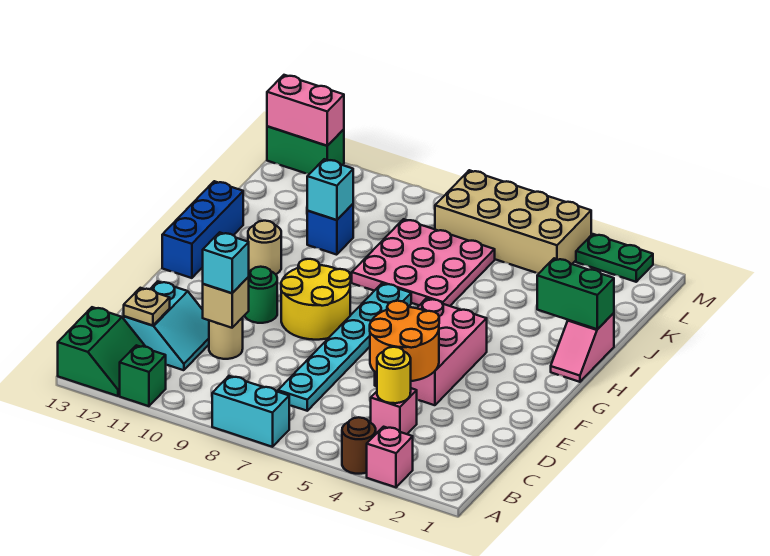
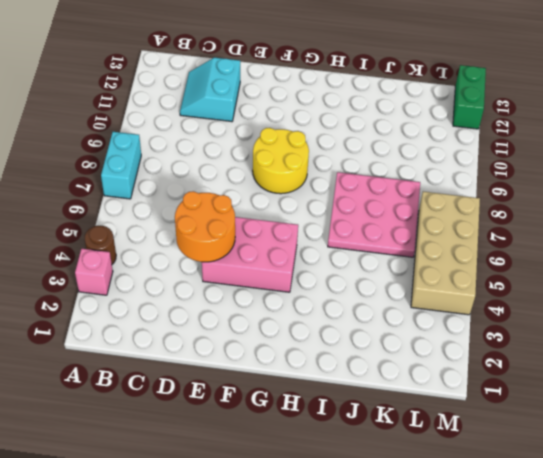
cyan slope C11:D12 level 1 top D -> cyan slope C11:D12 level 1 top 12
none -> green brick A11 level 1
none -> green slope A12:B13 level 1 top 13
none -> pink brick C4 level 1

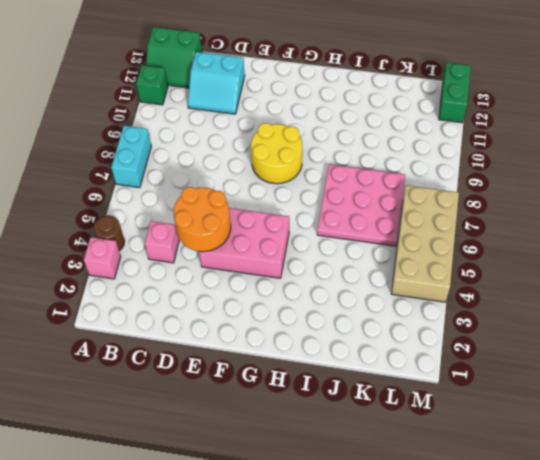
none -> cyan plate C7:H7 level 1
none -> tan round brick D10 level 1
none -> green round brick F10 level 1

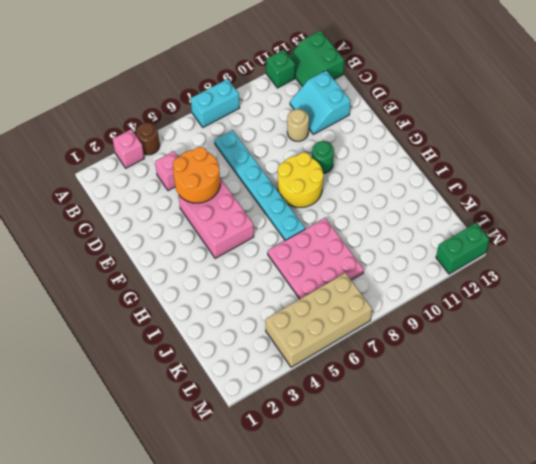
none -> blue brick G13:I13 level 1
none -> pink slope H1:I1 level 1 top I
none -> tan round brick H11 level 1

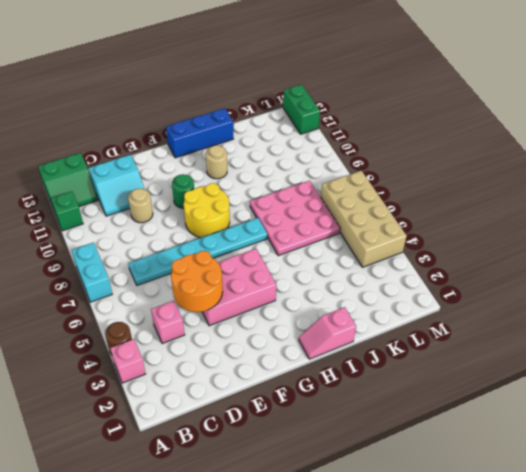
none -> blue brick J10 level 1
none -> green plate M2:M3 level 1
none -> yellow round brick C4 level 2

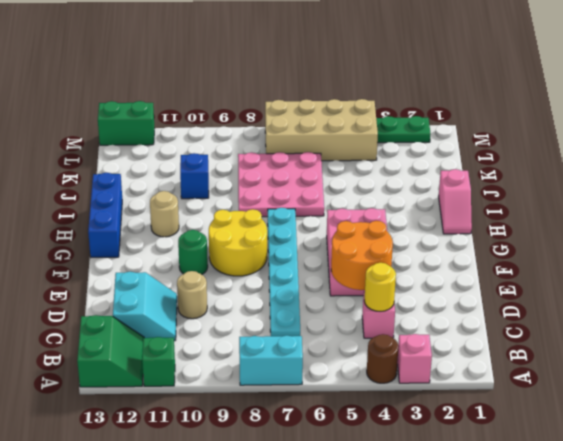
none -> tan plate C12 level 2
none -> tan brick D10 level 2
none -> green brick I1:I2 level 2

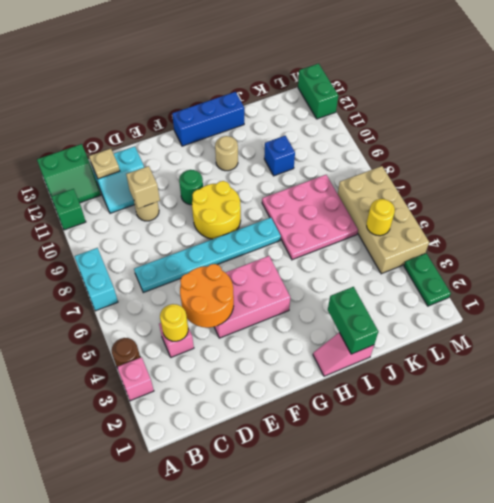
yellow round brick L5 level 2 -> none
none -> cyan brick J10 level 2
none -> pink brick M12:M13 level 2
none -> cyan brick D10 level 3

